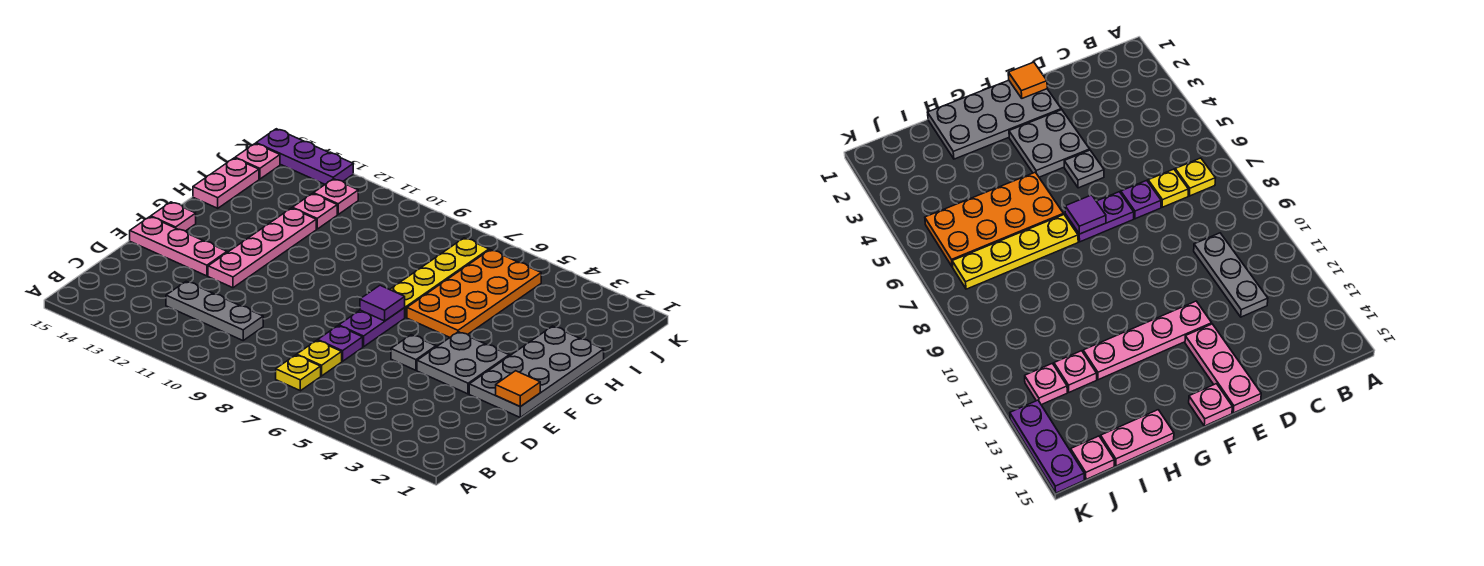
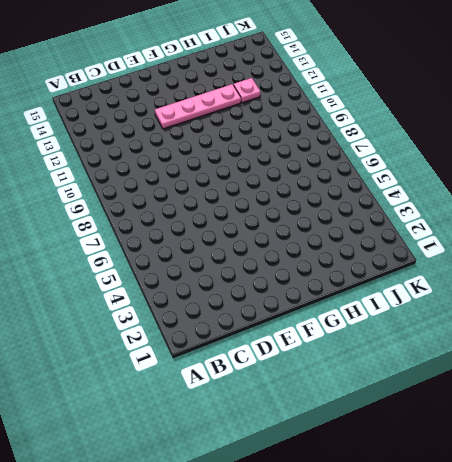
none -> yellow plate B7 level 1
none -> yellow plate C7 level 1
none -> grey plate C10:C12 level 1

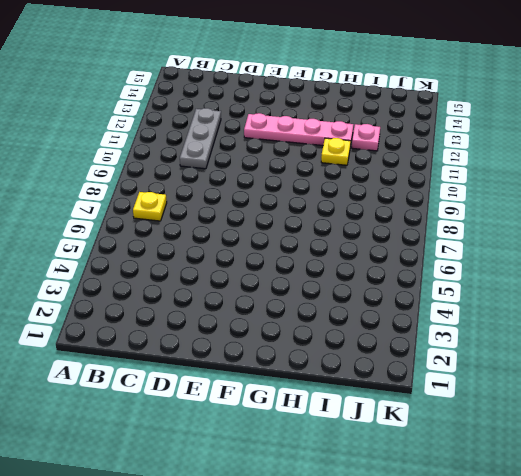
yellow plate H11 level 1 -> yellow plate C7 level 1
none -> purple plate D7 level 1
none -> grey plate E1:H2 level 1
none -> grey plate E3:F4 level 1

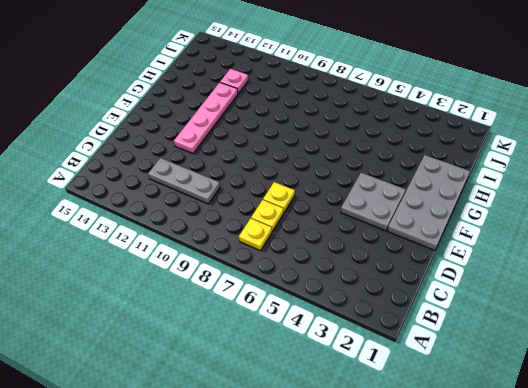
yellow plate D7 level 1 -> purple plate D7 level 1
none -> grey plate E5 level 1
none -> purple plate E7:F7 level 1
none -> pink plate E13:E15 level 1

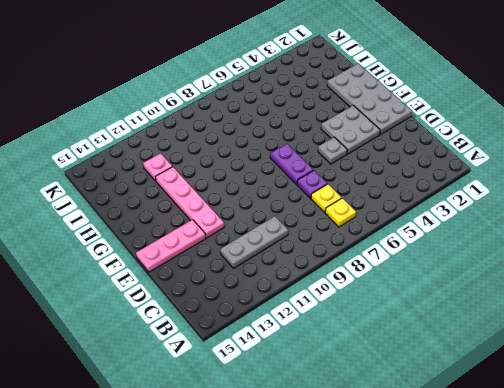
none -> pink plate F15 level 1
none -> orange plate G5:J6 level 1
none -> yellow plate G7:J7 level 1

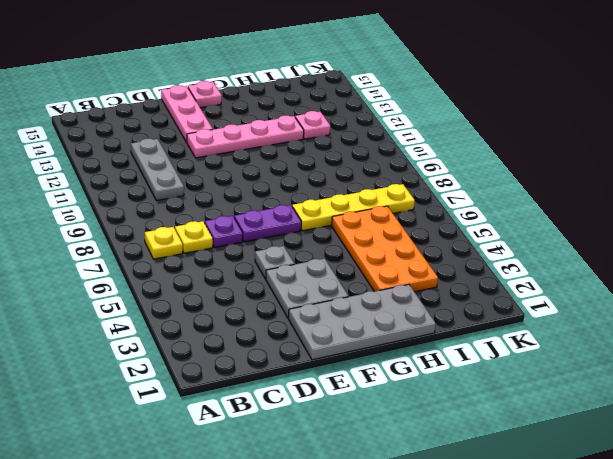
orange plate H3:I6 level 1 -> orange plate G5:J6 level 1
none -> pink plate H15:I15 level 1
none -> pink plate J12 level 1
none -> pink plate J15 level 1

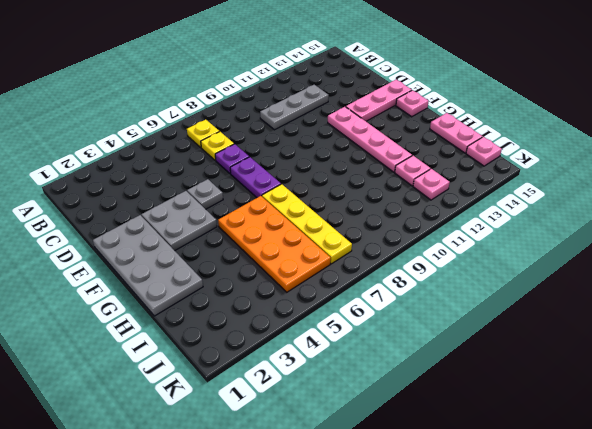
none -> purple plate K13:K15 level 1
none -> orange tile E1 level 2
none -> purple tile F7 level 2

